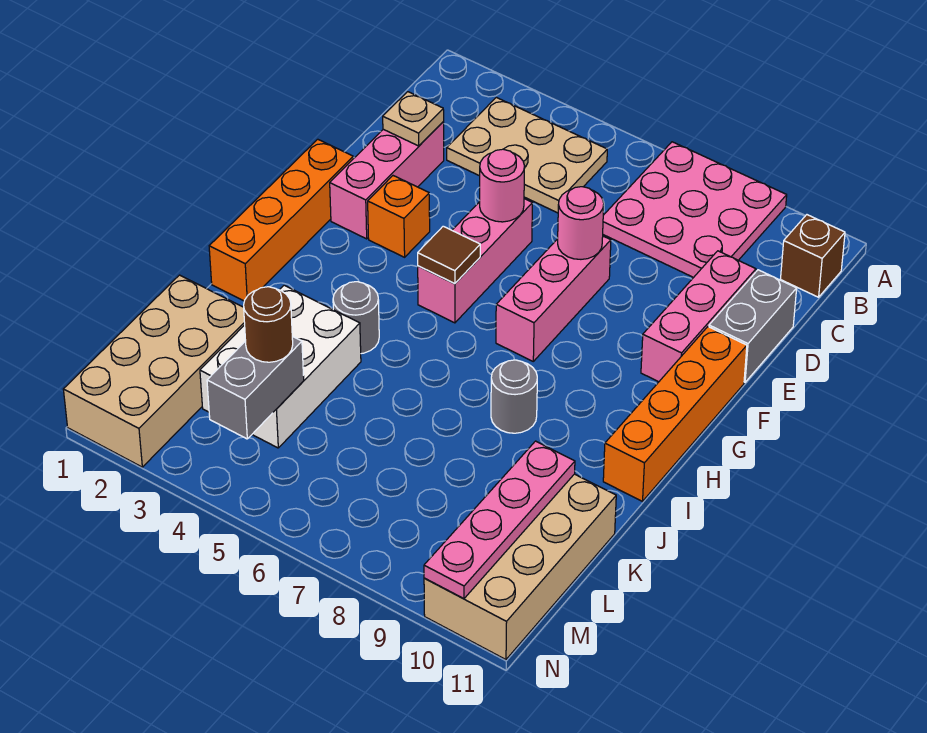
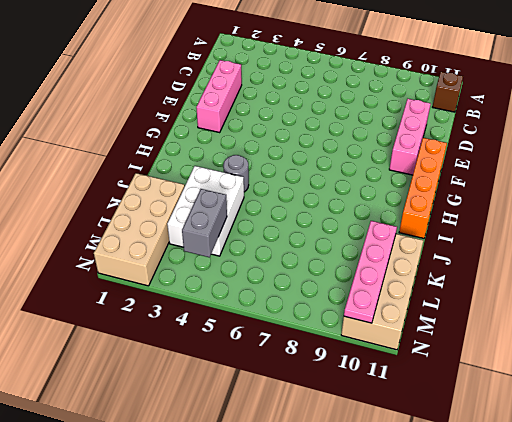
none -> pink plate A7:C9 level 1
none -> tan plate B3:C5 level 1
none -> grey brick D11:E11 level 1

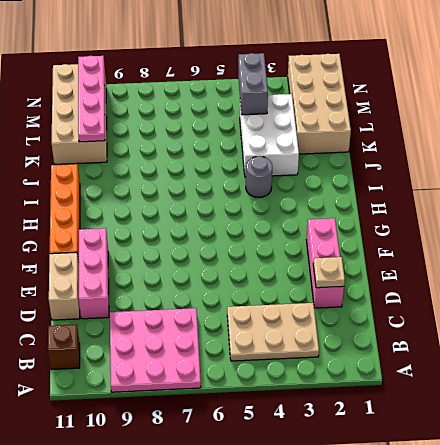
tan brick D11:E11 level 1 -> grey brick D11:E11 level 1
none -> pink brick E5:G5 level 1
none -> pink brick E7:G7 level 1
none -> orange brick F1:I1 level 1

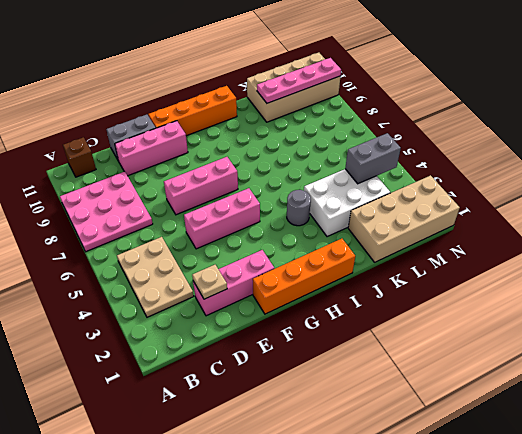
none -> orange brick F3 level 1
none -> grey round brick I8 level 1
none -> pink round brick E5 level 2

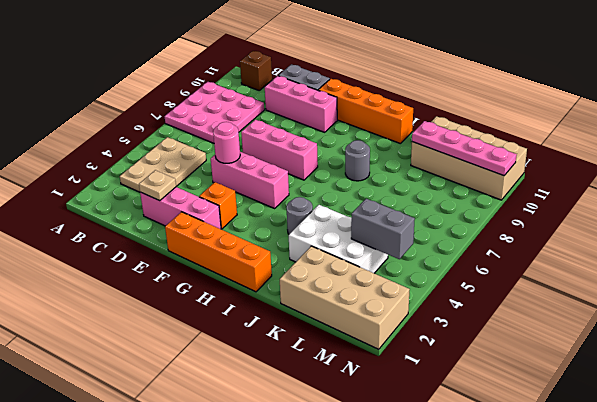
none -> pink round brick E7 level 2
none -> brown tile G5 level 2
none -> brown round brick L4 level 3

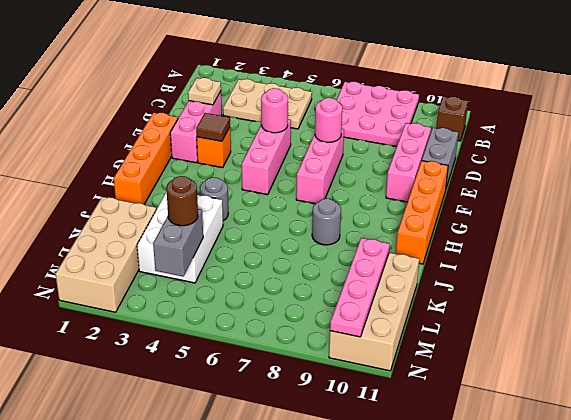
brown tile F3 level 2 -> brown tile G5 level 2

